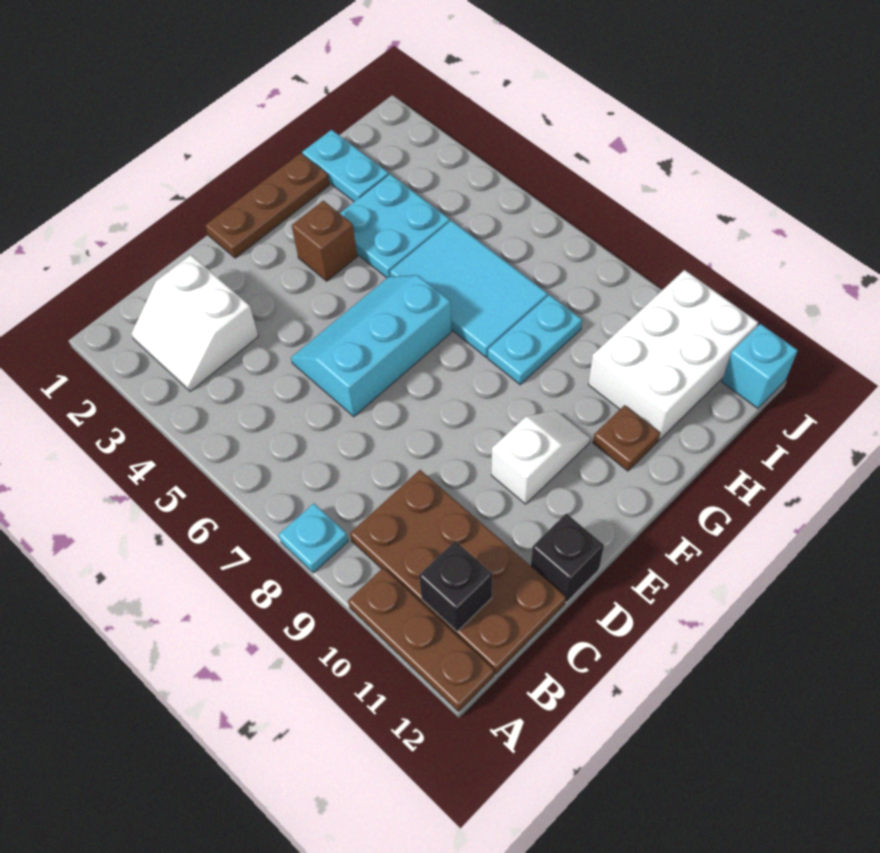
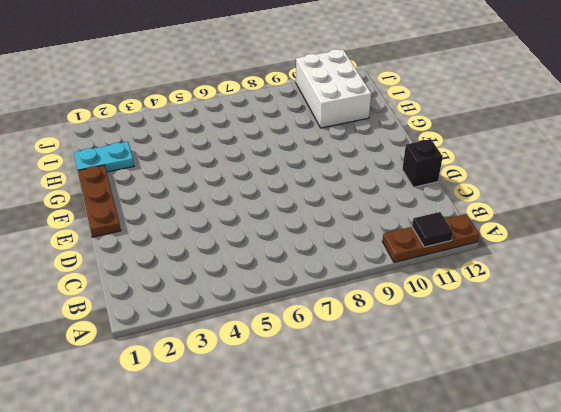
black tile A11 level 2 -> none
none -> cyan plate A8 level 1
none -> white slope B2:C3 level 1 top C
none -> brown plate B9:C12 level 1

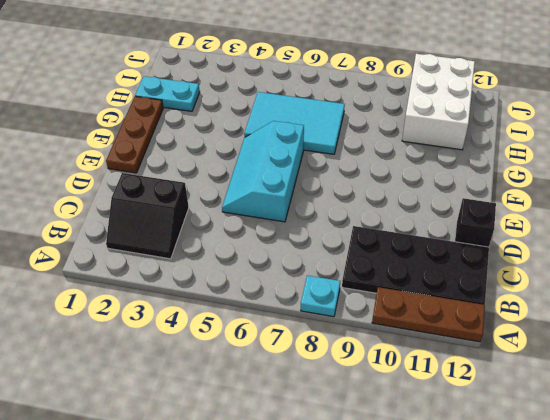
black slope B2:C3 level 1 top C -> white slope B2:C3 level 1 top C
black plate B9:C12 level 1 -> brown plate B9:C12 level 1
none -> white slope E10:F10 level 1 top E
none -> brown brick F3 level 1
none -> cyan plate G3:H4 level 1

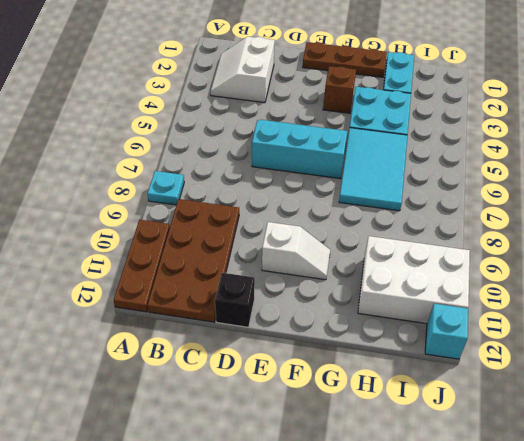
none -> cyan plate G8:H8 level 1
none -> brown plate G11 level 1
none -> black brick B11 level 2

